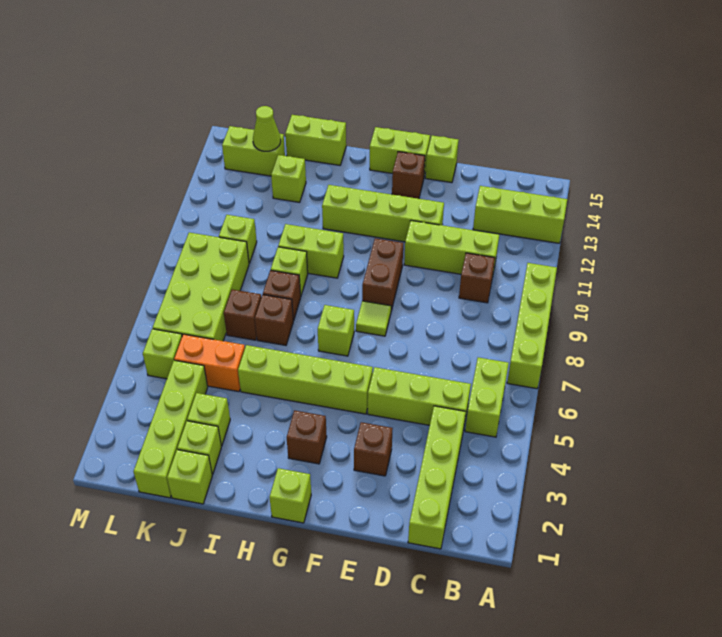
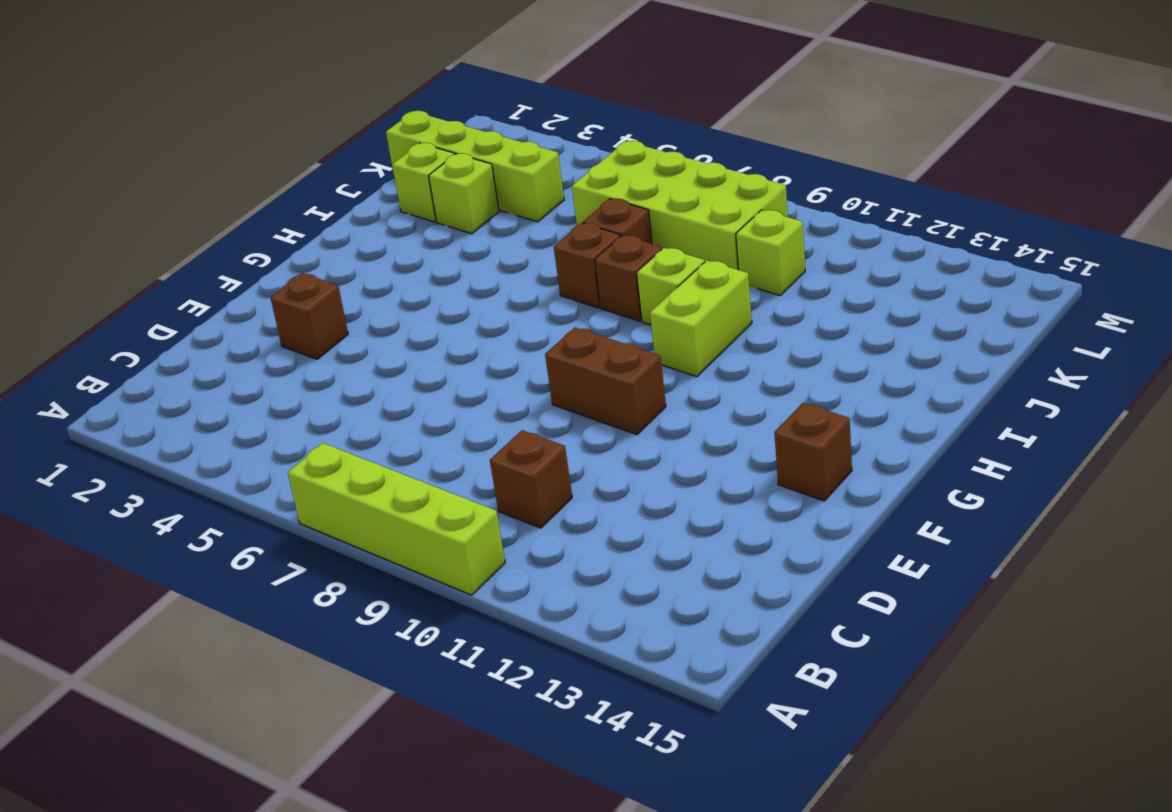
none -> lime brick A13:C13 level 1
none -> lime brick B5:B6 level 1
none -> lime brick C1:C4 level 1
none -> lime brick C5:E5 level 1

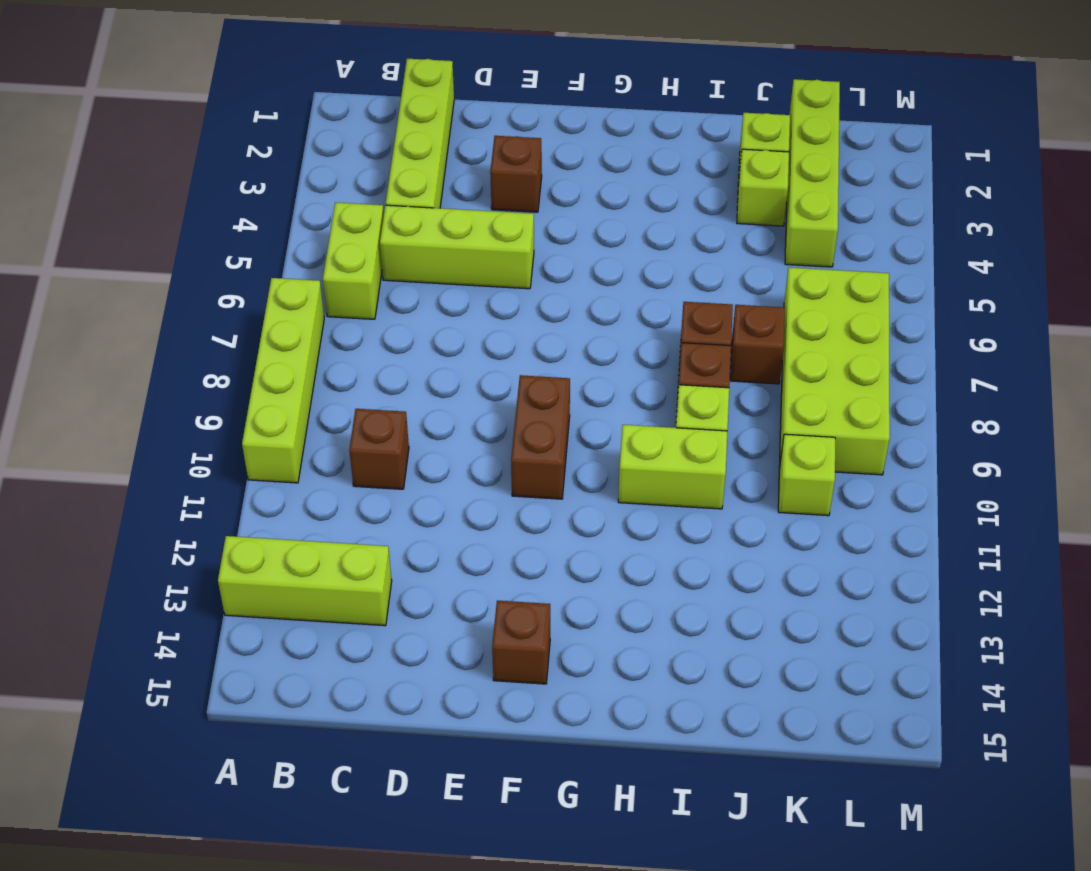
none -> lime brick C11:E11 level 1
none -> lime brick E12:H12 level 1
none -> lime brick E15 level 1
none -> lime brick F5:I5 level 1

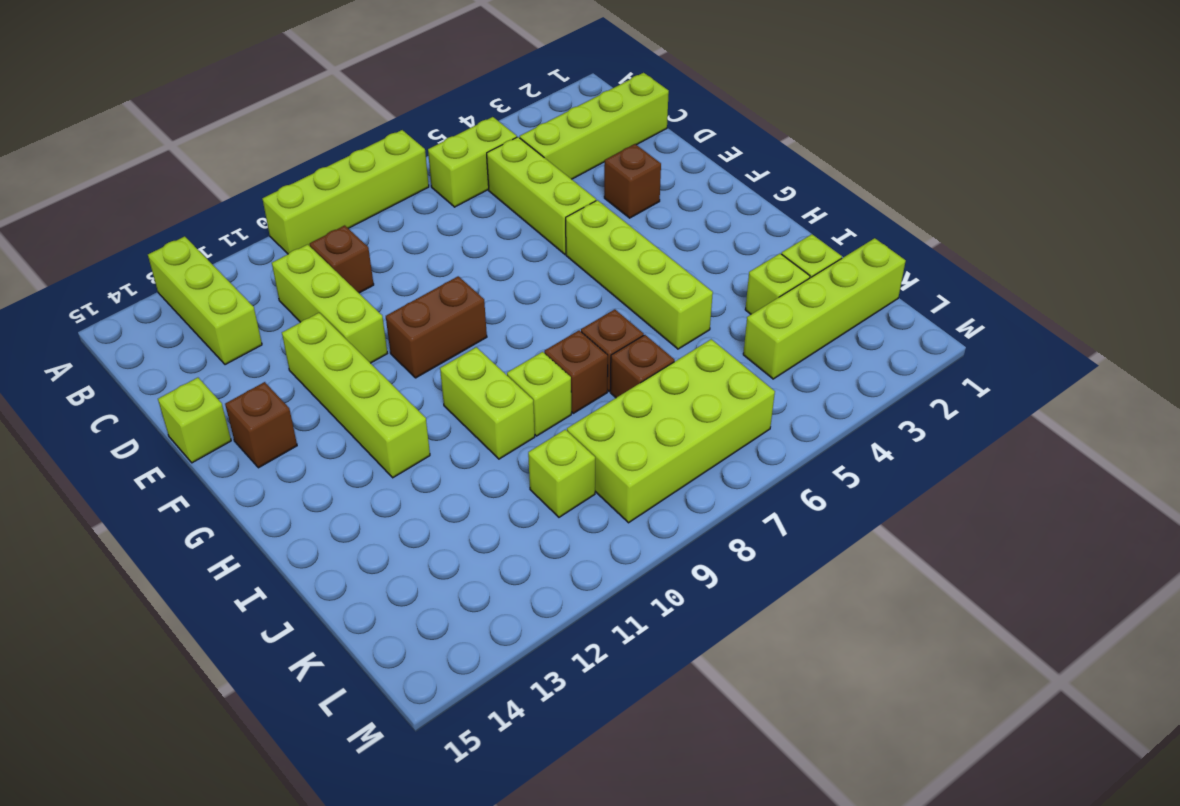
none -> lime tile F8 level 1
none -> lime brick F15:G15 level 1
none -> lime brick G1 level 1
none -> brown brick G3 level 1

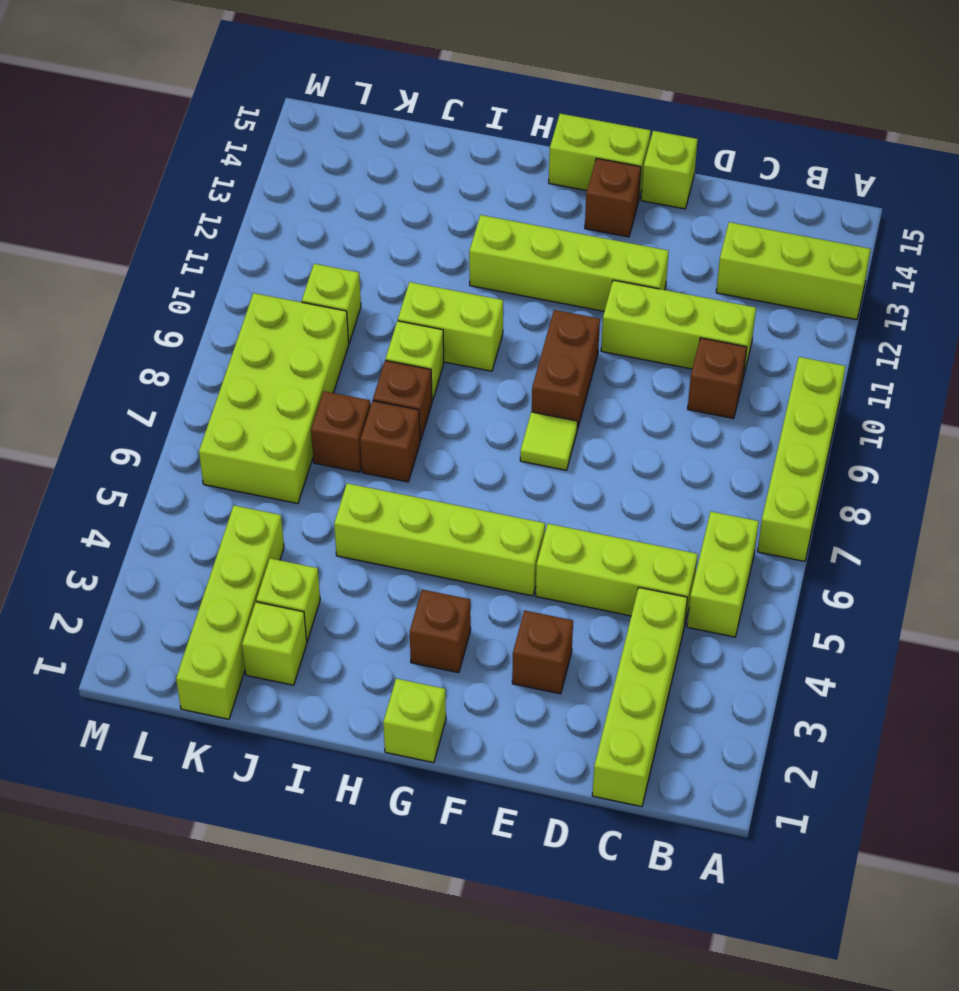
none -> lime brick G7 level 1
none -> lime brick I15:J15 level 1
none -> lime brick J1 level 1
none -> orange brick J5:K5 level 1

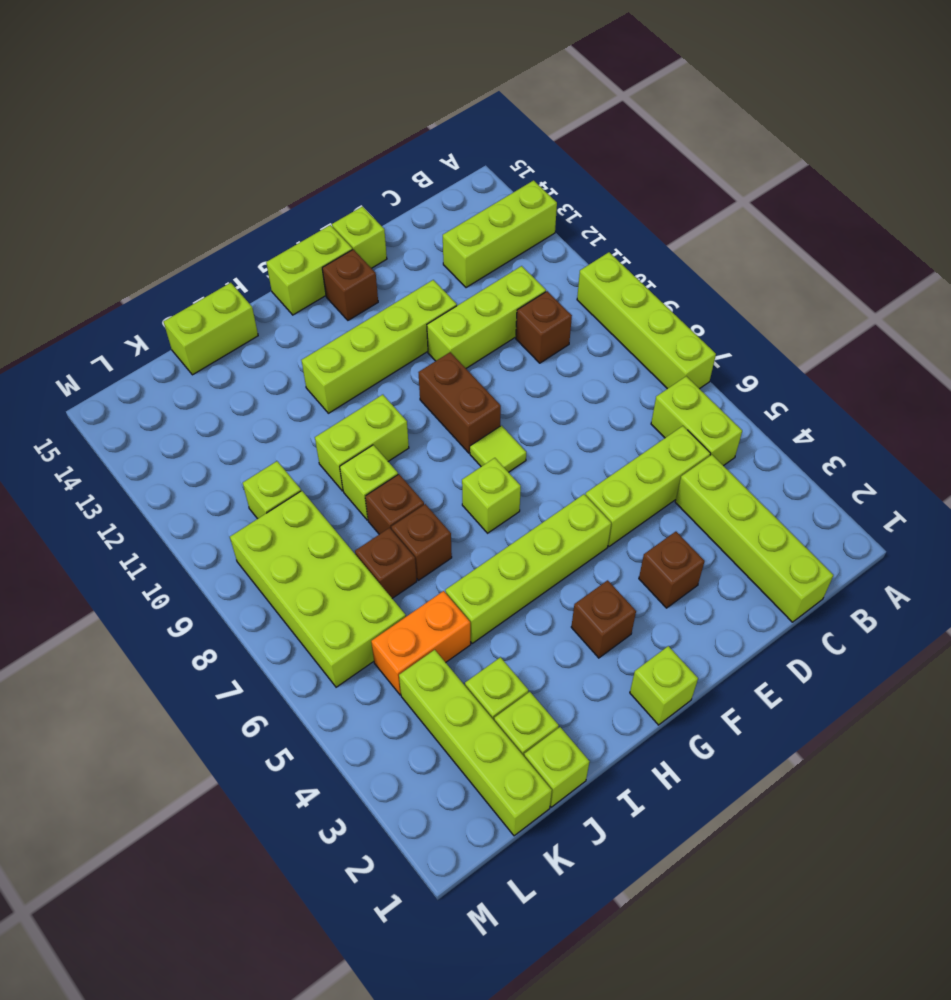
none -> lime brick J13 level 1
none -> lime brick K14:L14 level 1
none -> lime brick L5 level 1
none -> lime cone K14 level 2

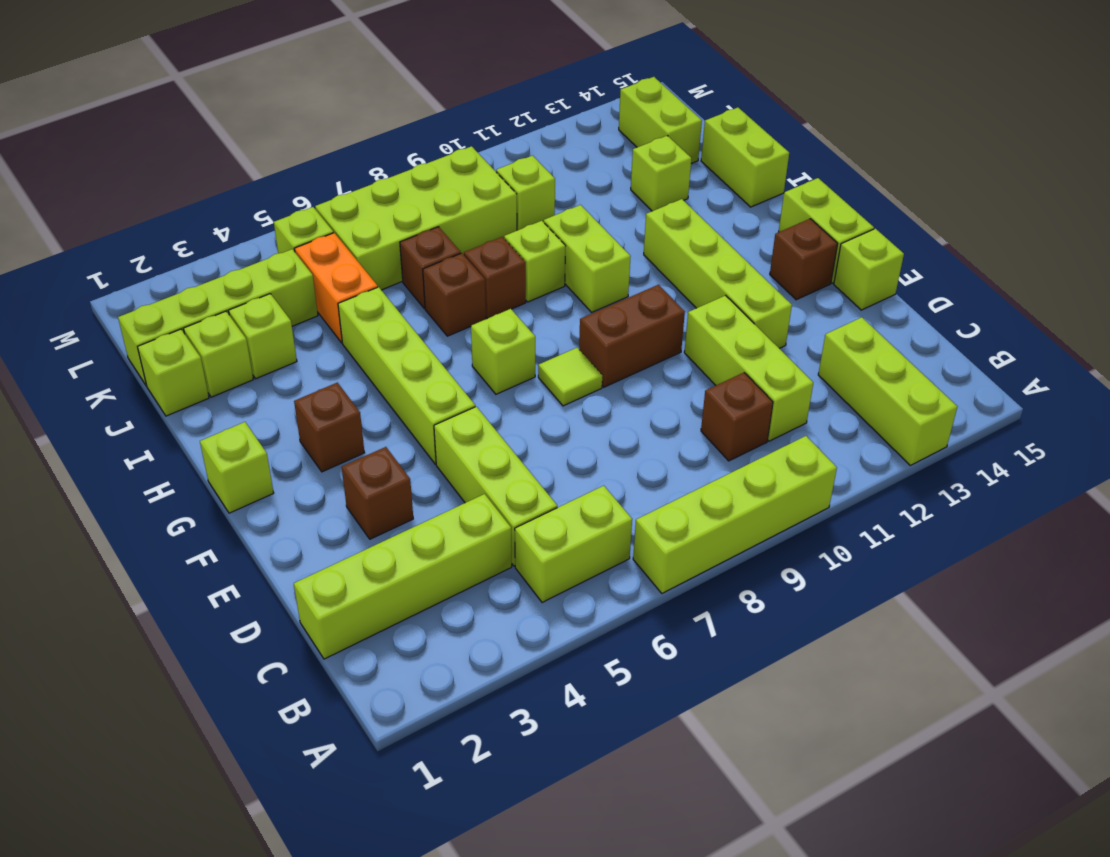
none -> lime cone K14 level 2

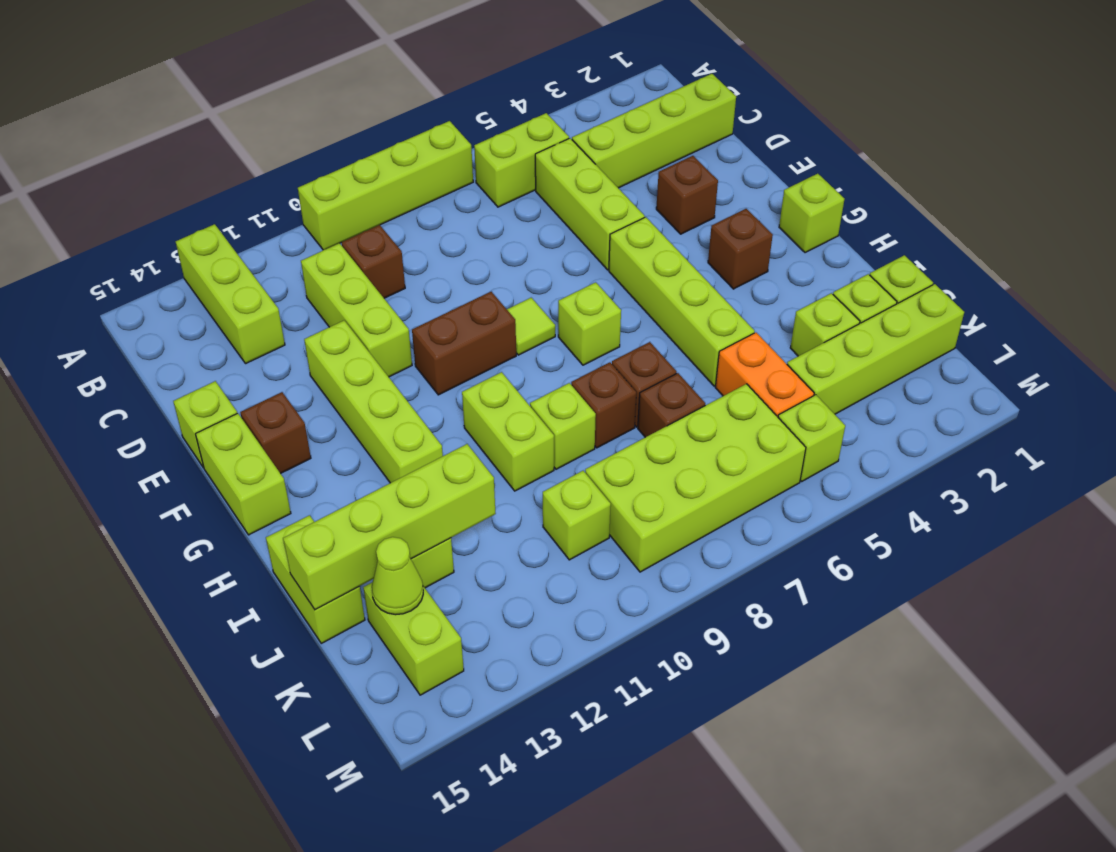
lime brick J12:J15 level 2 -> none

